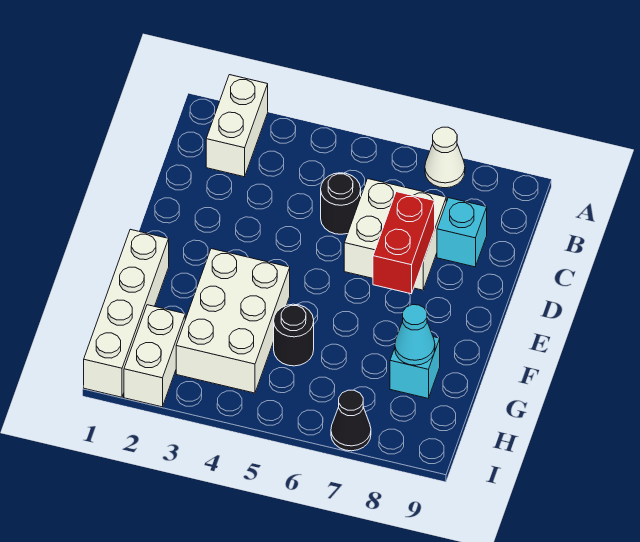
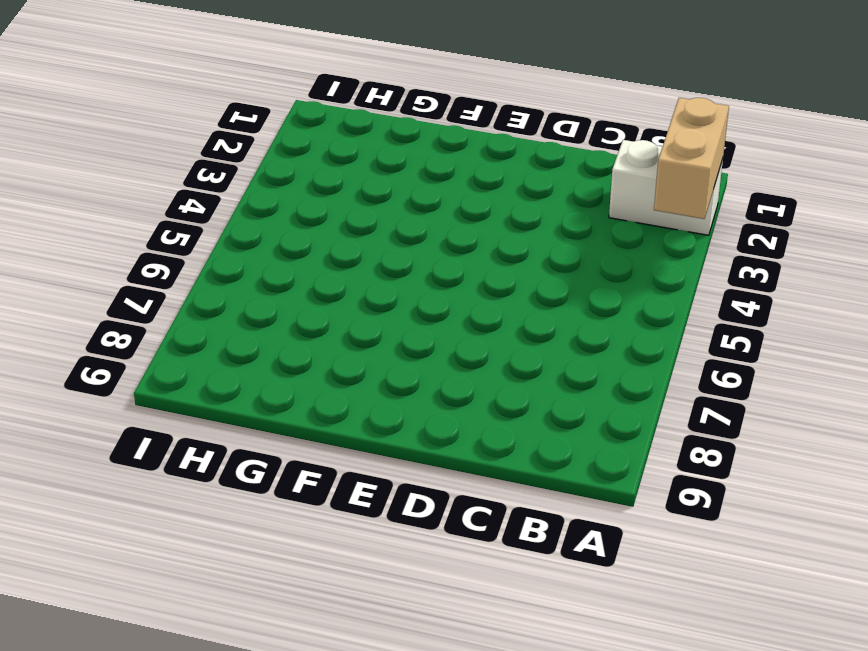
tan brick A2:A3 level 2 -> none
none -> white cone A7 level 1
none -> black round brick C5 level 1
none -> white brick C6:D7 level 1

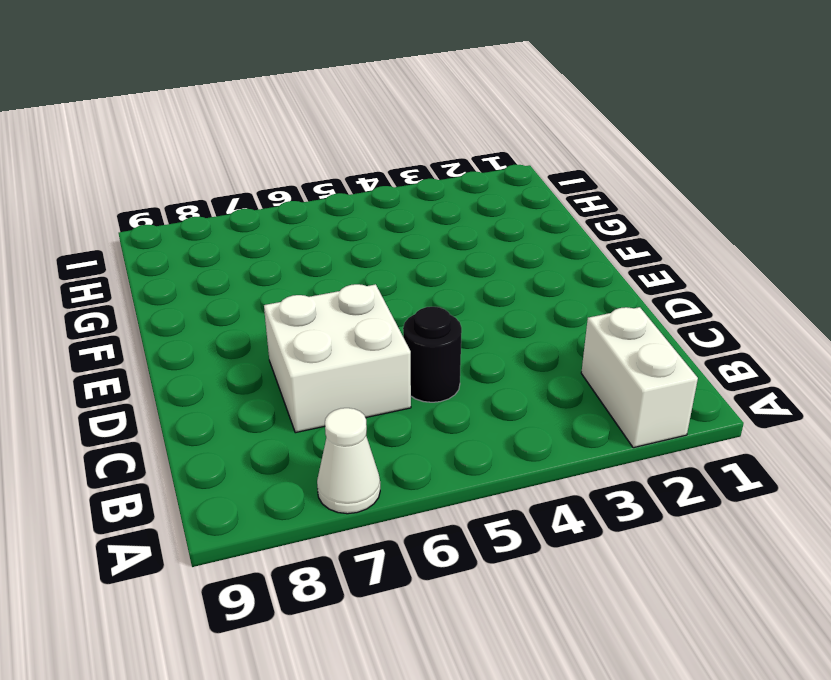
none -> cyan brick C8 level 1
none -> white brick F1:I1 level 1
none -> white brick F3:H4 level 1

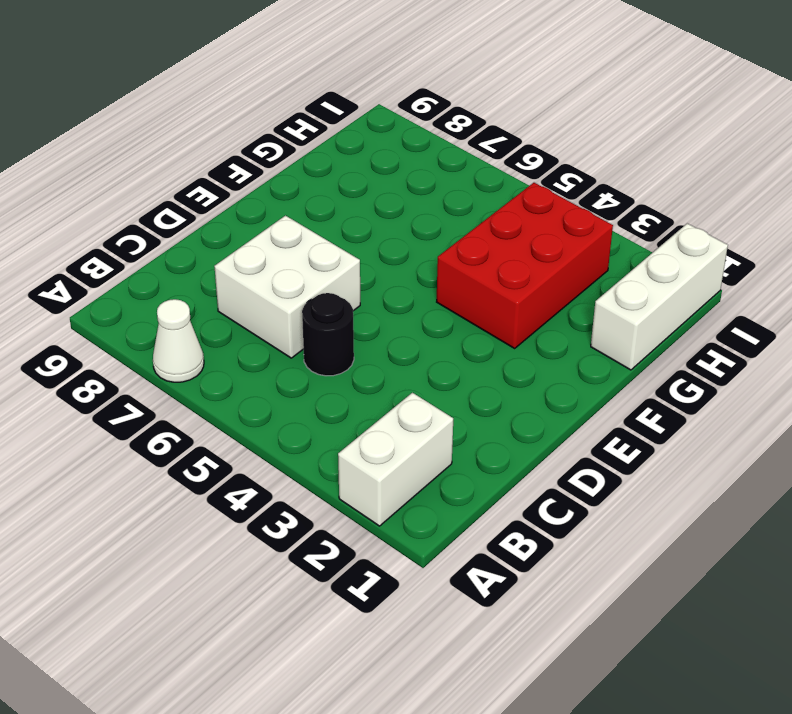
red brick F3:H4 level 1 -> white brick F3:H4 level 1
white brick G1:I1 level 1 -> white brick F1:I1 level 1
none -> cyan brick C8 level 1
none -> black round brick G5 level 1
none -> cyan brick G8 level 1

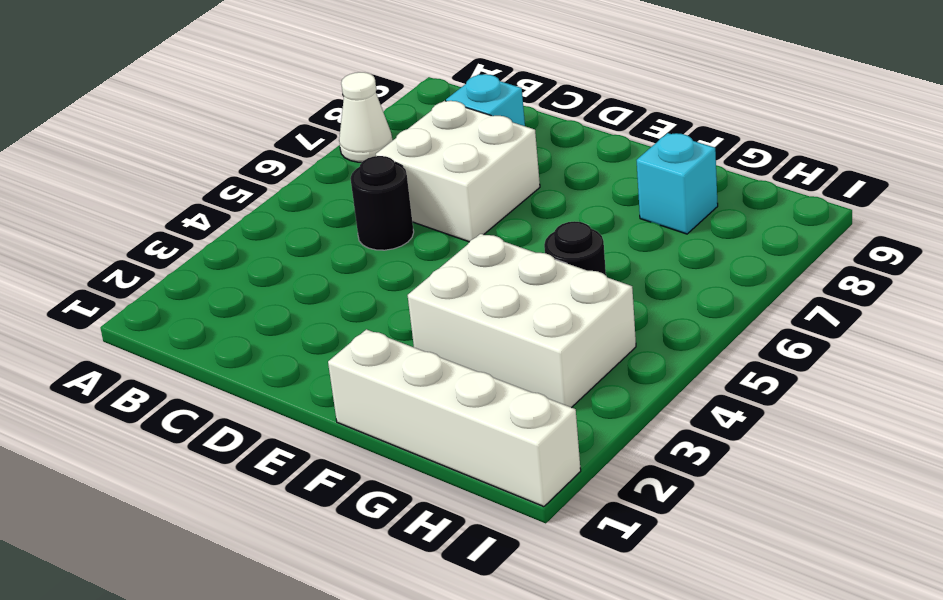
none -> white brick A2:B2 level 1
none -> white brick H2:I2 level 1
none -> black cone I7 level 1

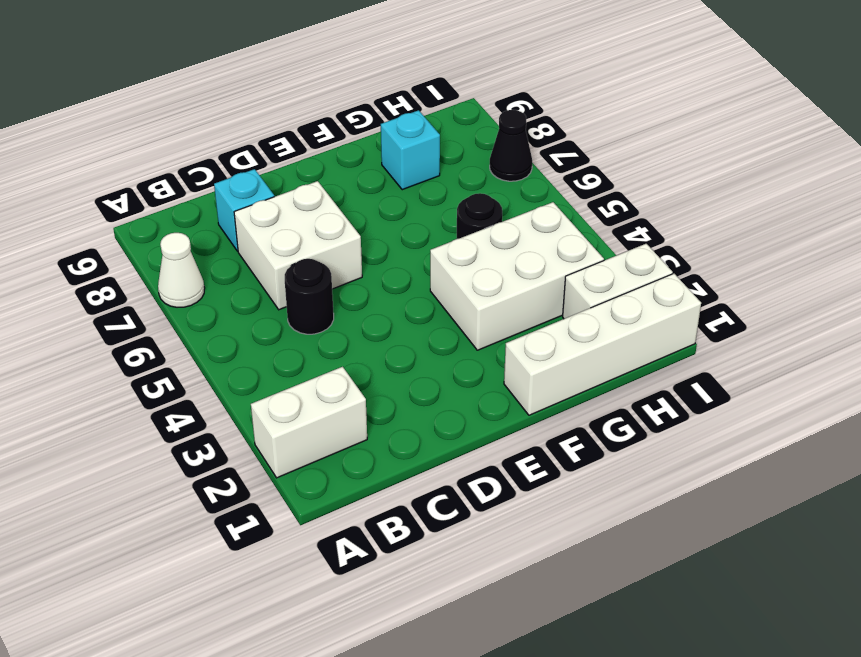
none -> red brick D7:E7 level 2
none -> cyan cone G8 level 2

